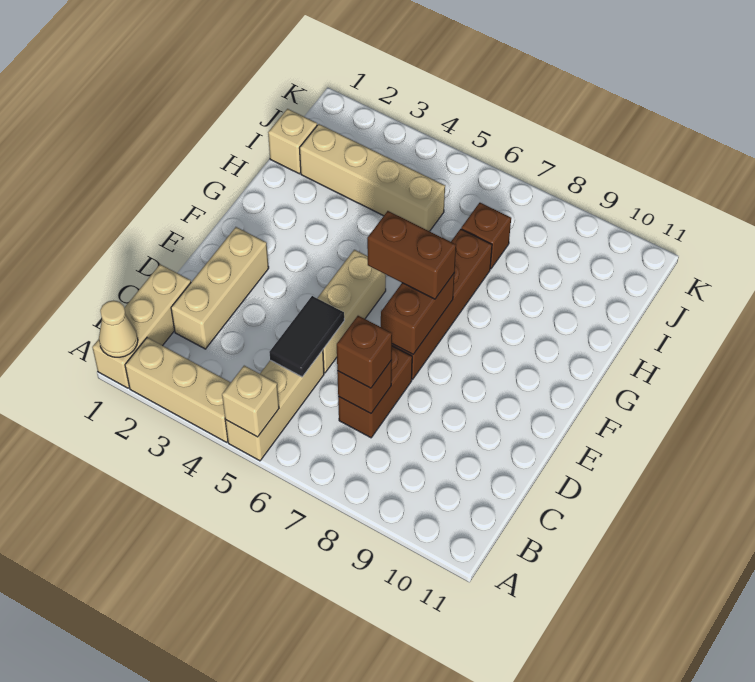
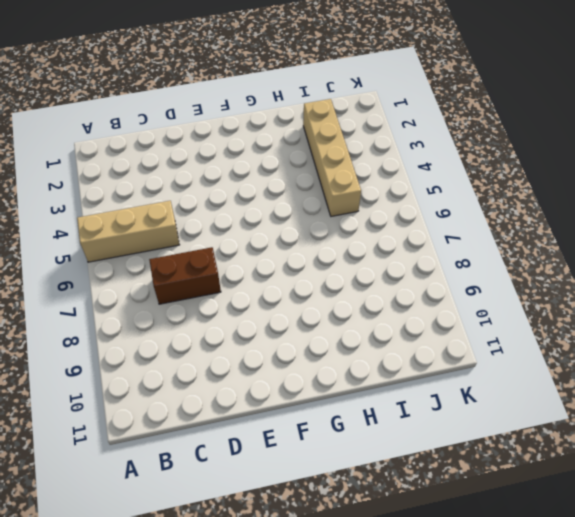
none -> tan brick A1:C1 level 1
none -> tan brick A2:A4 level 1
none -> tan brick C2:E2 level 1

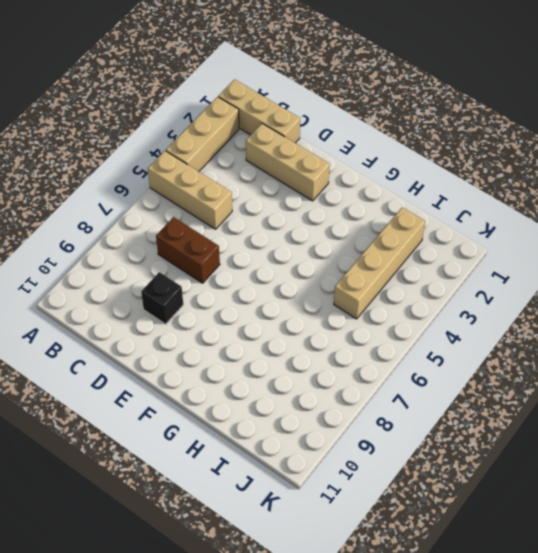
black brick D9 level 1 -> none
none -> tan brick D5:F5 level 1
none -> brown brick E7:H7 level 1
none -> tan brick I1 level 1

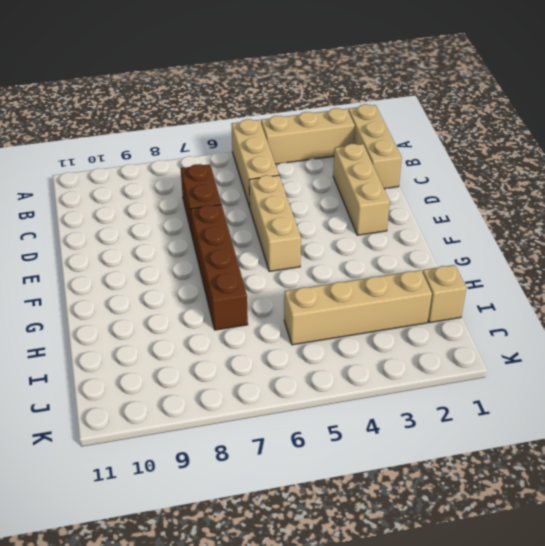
none -> brown brick I7 level 1
none -> tan cone A1 level 2
none -> tan brick A5 level 2

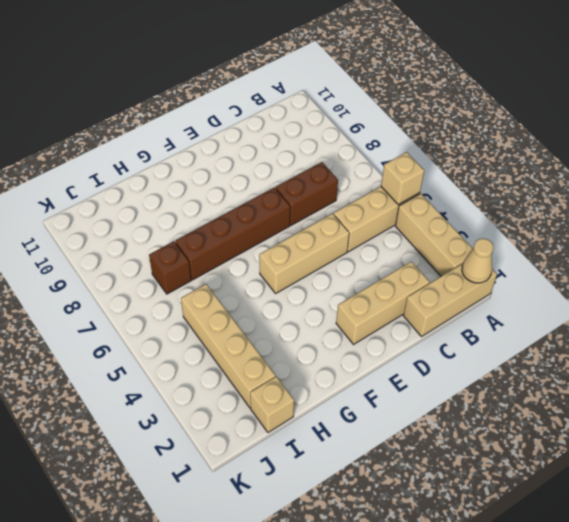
none -> black tile C5:D5 level 2
none -> brown brick C7 level 2
none -> brown brick E7:F7 level 2

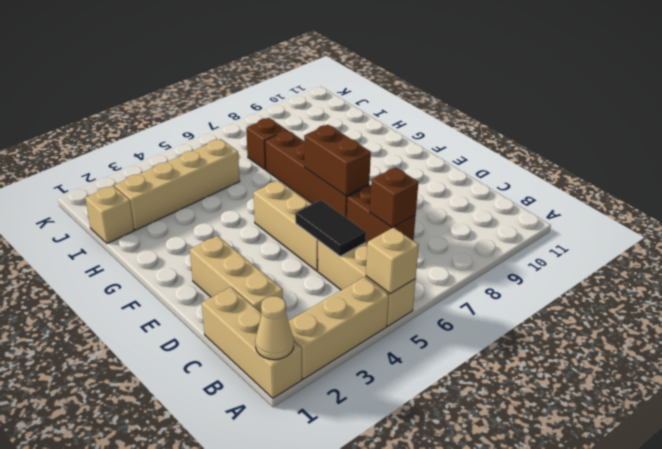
none -> brown brick C7 level 3
none -> brown brick F6:F7 level 3

